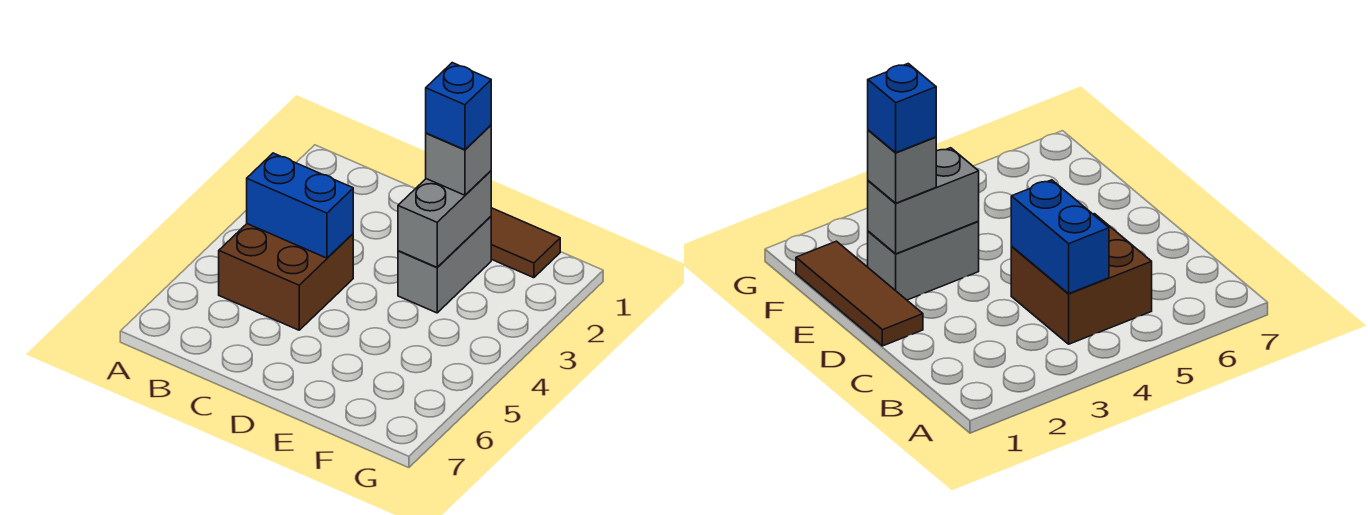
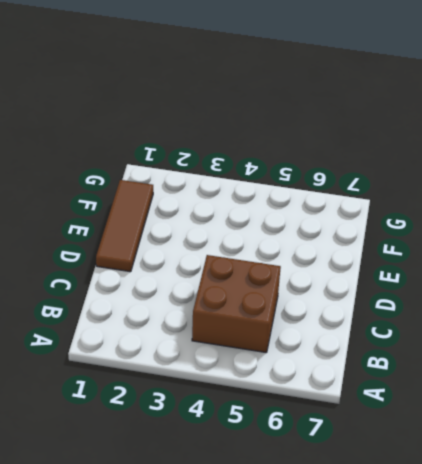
none -> grey brick E2:E3 level 1
none -> blue brick B4:C4 level 2

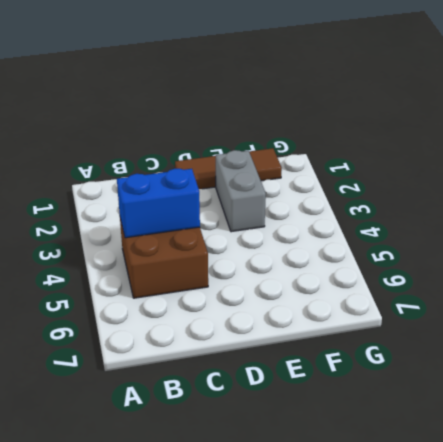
none -> grey brick E2:E3 level 2
none -> grey brick E2 level 3

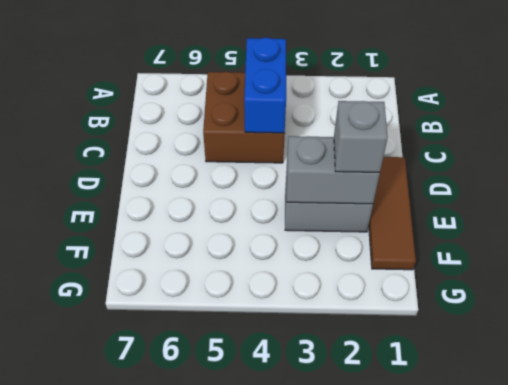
none -> blue brick E2 level 4

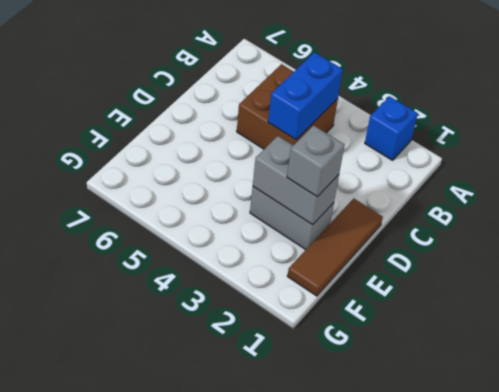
blue brick A2 level 1 -> blue brick E2 level 4

